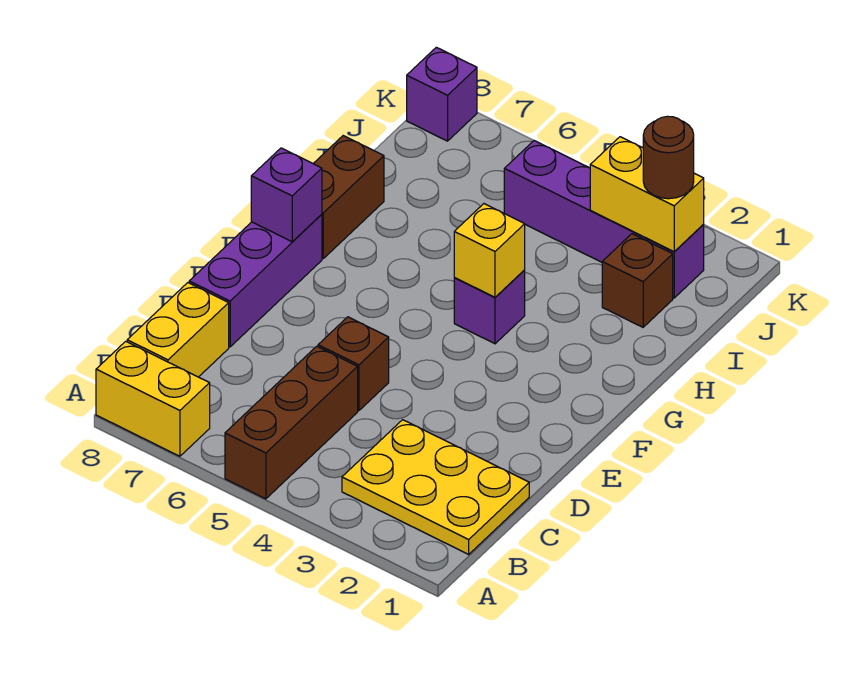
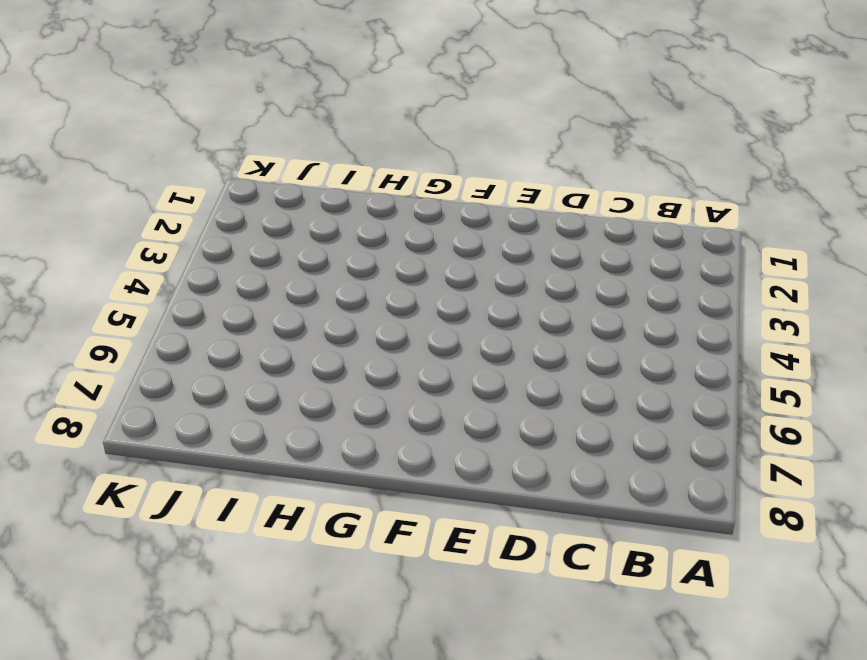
none -> brown brick A5:C5 level 1
none -> yellow brick A7:A8 level 1
none -> yellow plate B1:C3 level 1

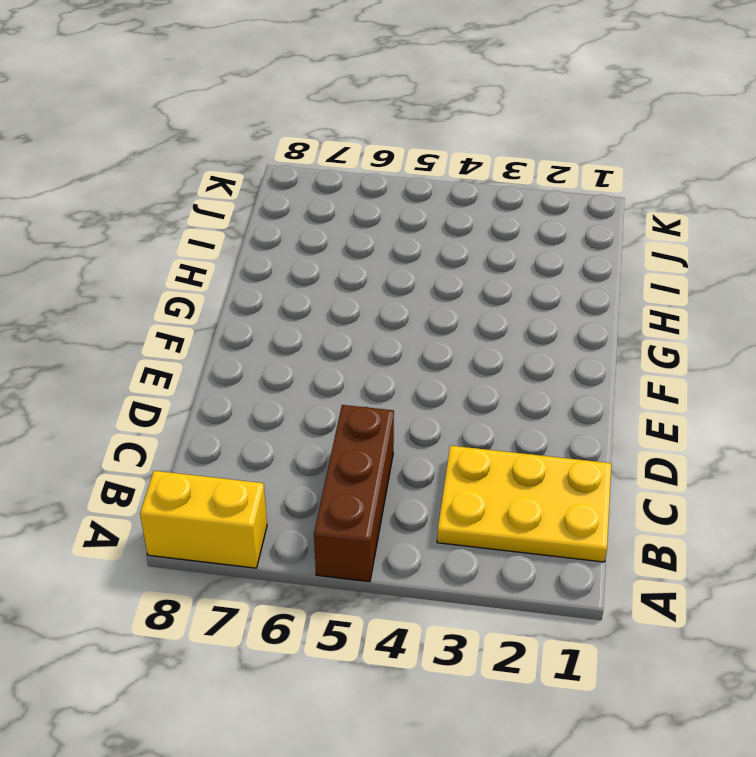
none -> yellow brick B8:C8 level 1
none -> brown brick D5 level 1
none -> purple brick D8:F8 level 1

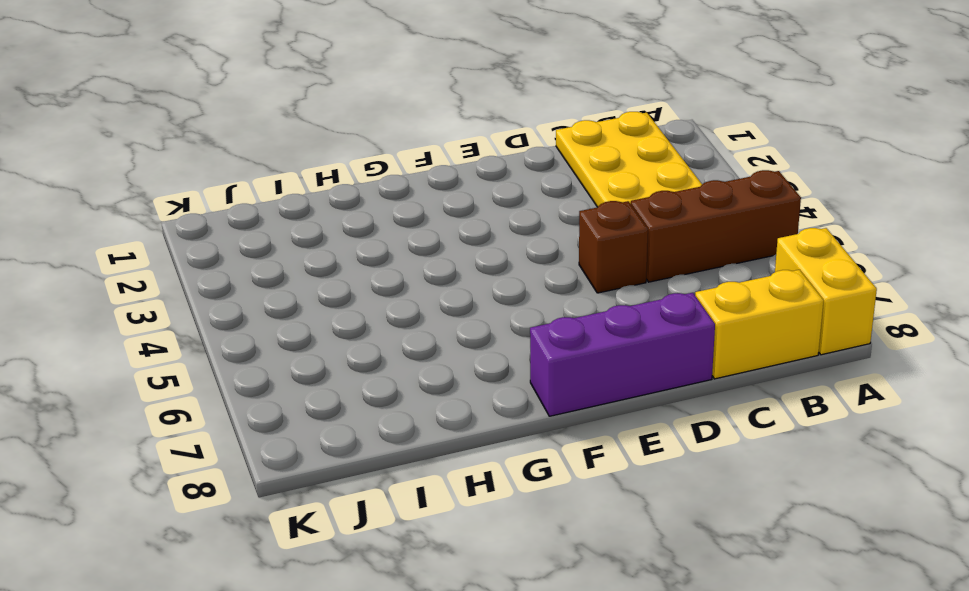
none -> purple brick G4 level 1
none -> brown brick G8:H8 level 1
none -> brown brick I2 level 1

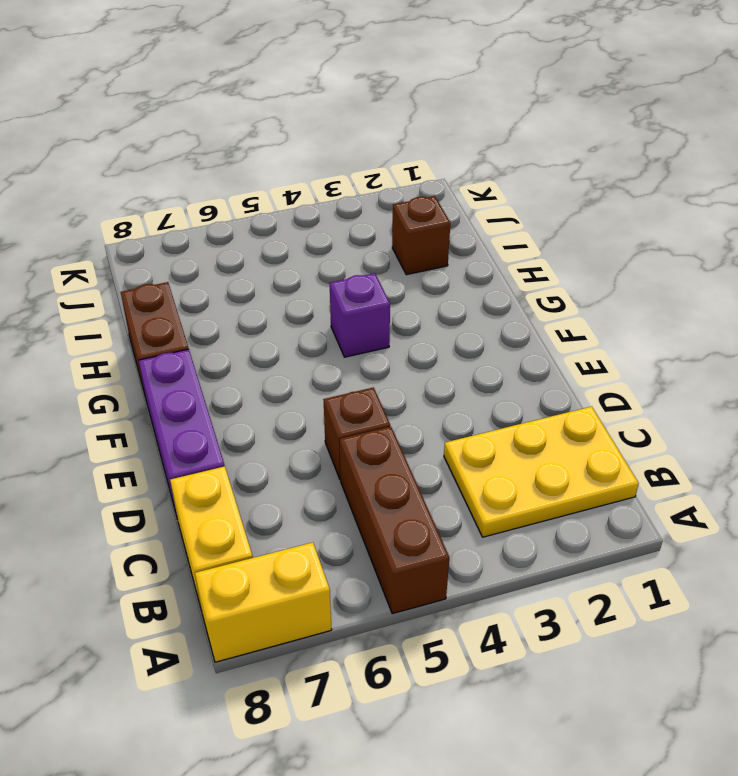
none -> purple brick J2:J5 level 1
none -> purple brick K8 level 1
none -> purple brick F8 level 2

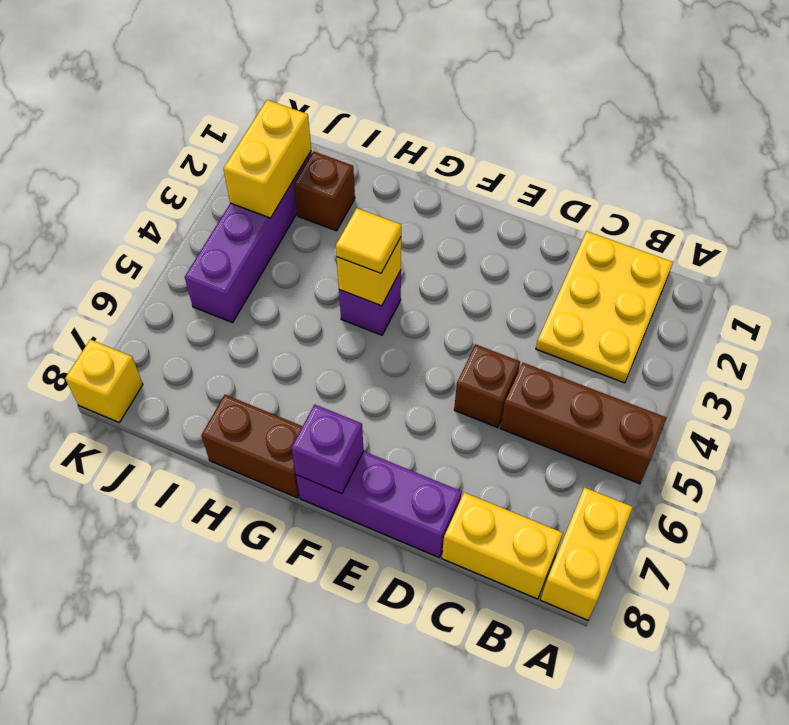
yellow tile G4 level 3 -> none
yellow brick K8 level 1 -> purple brick K8 level 1
none -> brown round brick J2 level 3

